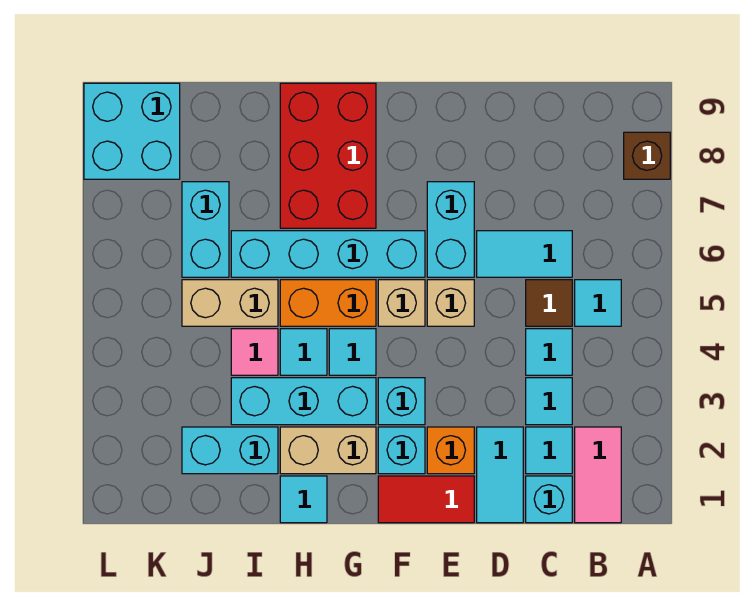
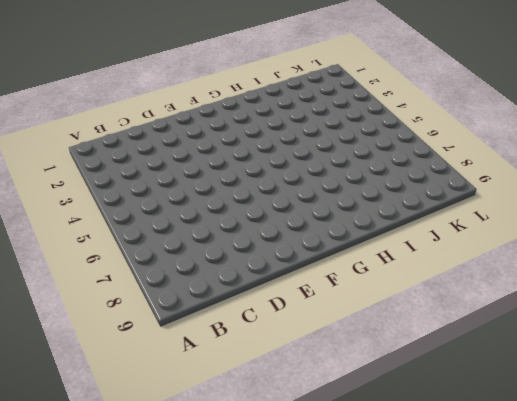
none -> brown brick A8 level 1
none -> pink tile B1:B2 level 1
none -> cyan tile B5 level 1
none -> cyan brick C1 level 1

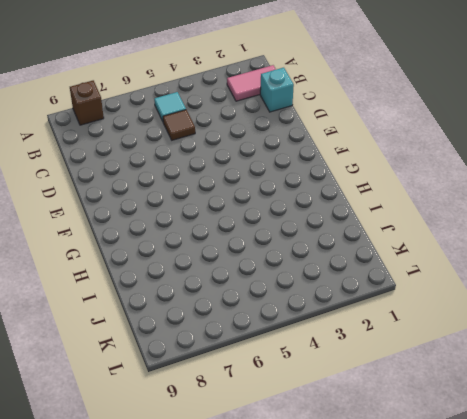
none -> cyan tile C2 level 1
none -> cyan tile C3 level 1
none -> cyan tile C4 level 1
none -> cyan tile C6:D6 level 1

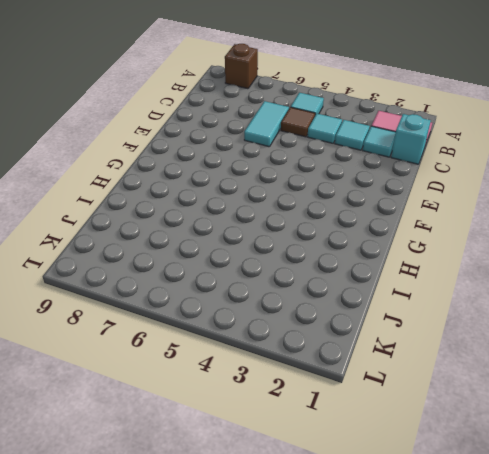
none -> cyan tile D1:D2 level 1
none -> red tile E1:F1 level 1
none -> orange brick E2 level 1
none -> tan brick E5 level 1

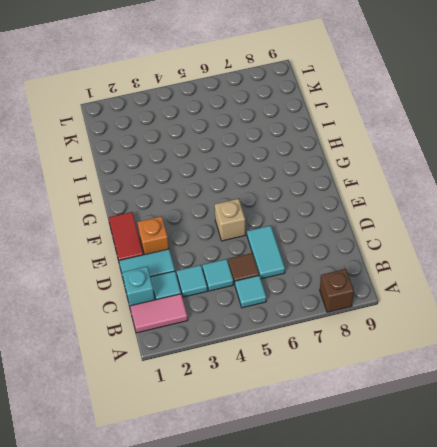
none -> cyan brick E6:E7 level 1
none -> cyan brick F2 level 1
none -> cyan brick F3 level 1
none -> tan brick F5 level 1

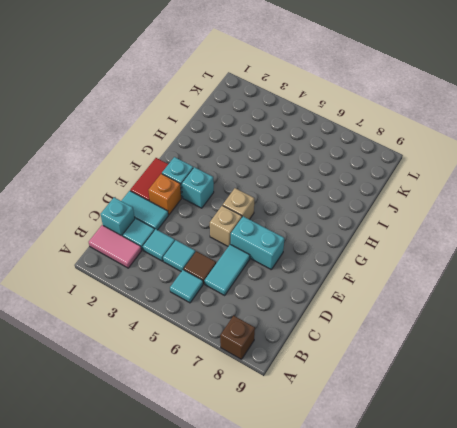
none -> cyan brick F6:I6 level 1
none -> tan brick G2:H2 level 1
none -> cyan brick G3:I3 level 1
none -> cyan tile G4 level 1

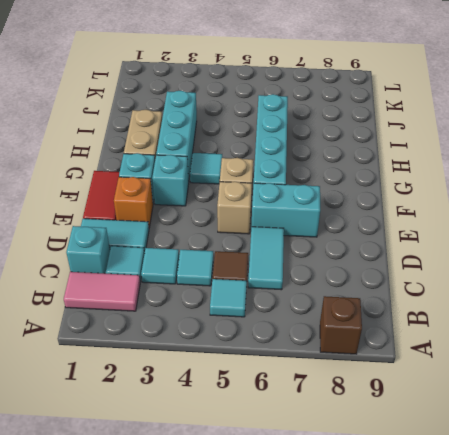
none -> orange brick G5:H5 level 1
none -> red brick G7:H9 level 1
none -> cyan tile H1 level 1
none -> cyan tile H4 level 1

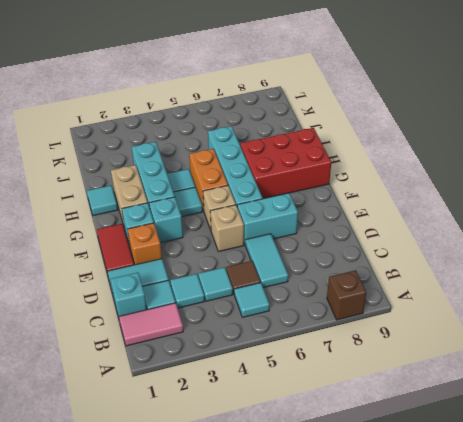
none -> cyan brick I2:J2 level 1
none -> pink tile I4 level 1
none -> tan brick I5:J5 level 1
none -> cyan brick J6:J7 level 1

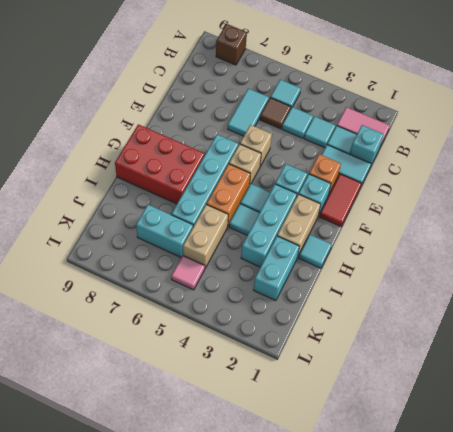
pink tile K5 level 1 -> pink tile I4 level 1
none -> cyan brick E6:E7 level 1
none -> cyan brick K8:L9 level 1

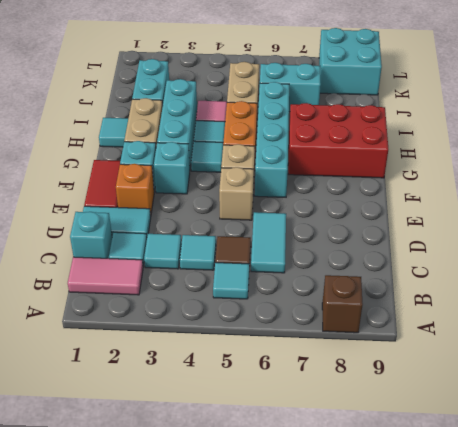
none -> cyan brick E6:E7 level 1

